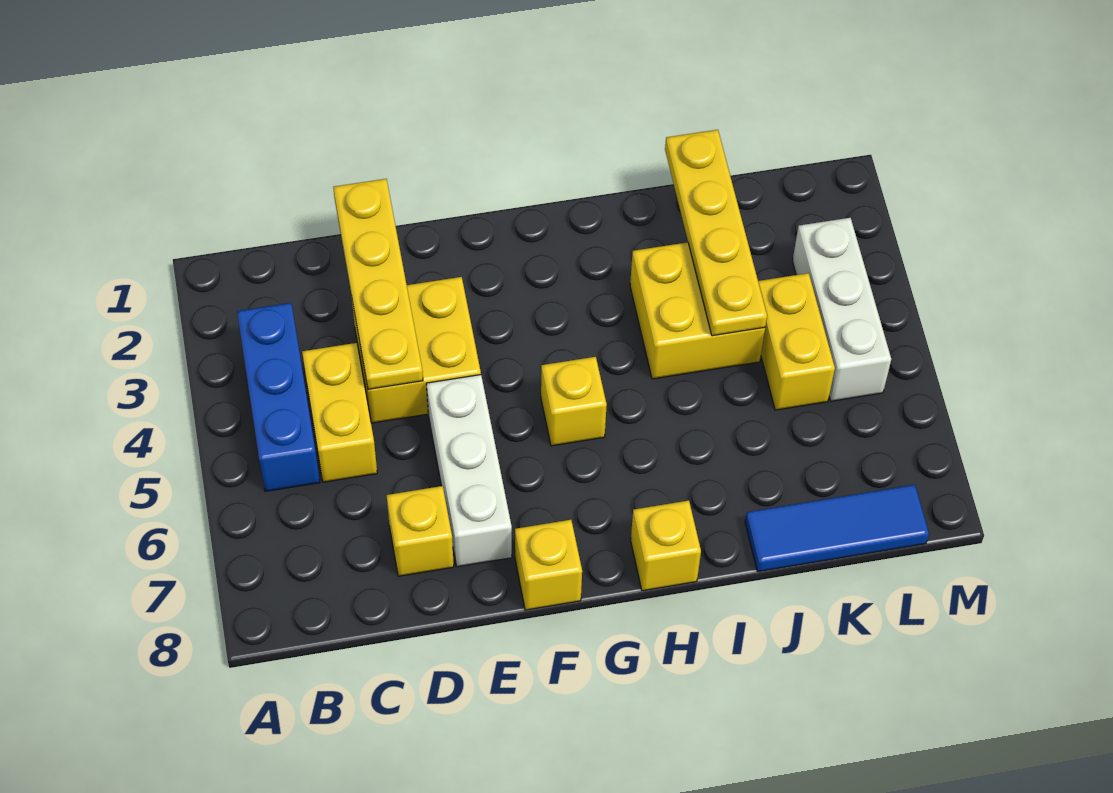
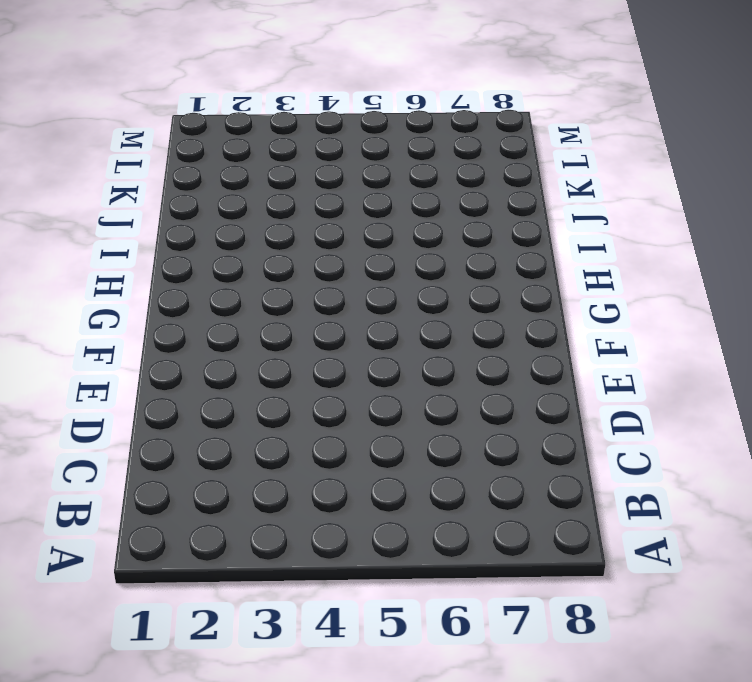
none -> blue brick B3:B5 level 1
none -> yellow brick C4:C5 level 1
none -> yellow brick D3:E4 level 1

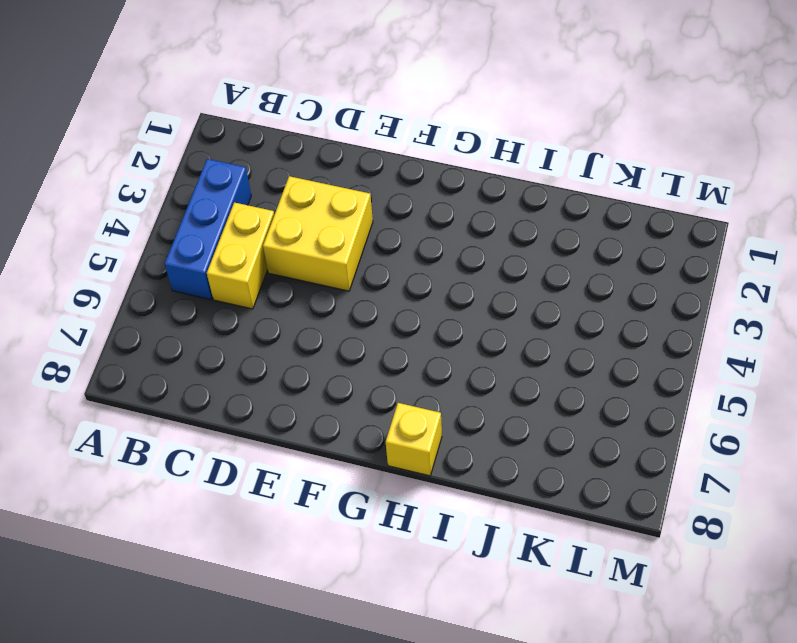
none -> yellow brick D7 level 1
none -> white brick E5:E7 level 1
none -> yellow brick F8 level 1

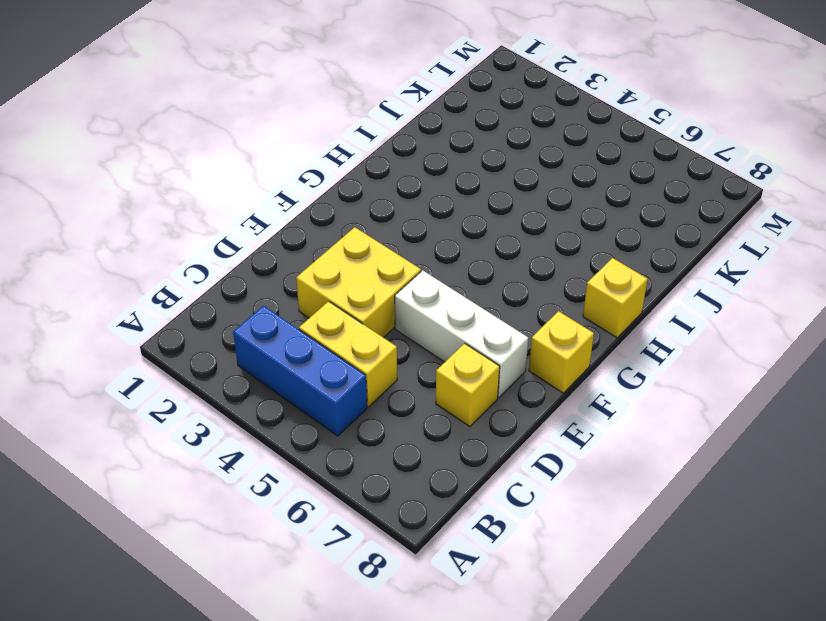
none -> yellow brick G5 level 1
none -> yellow brick I3:J4 level 1
none -> blue tile J8:L8 level 1

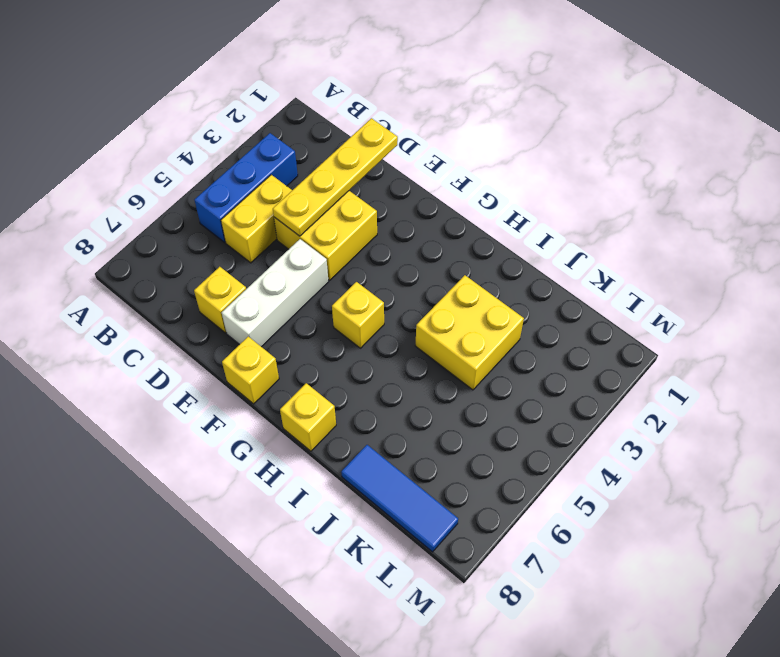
none -> yellow brick K4:K5 level 1
none -> white brick L3:L5 level 1
none -> yellow plate J1:J4 level 2

